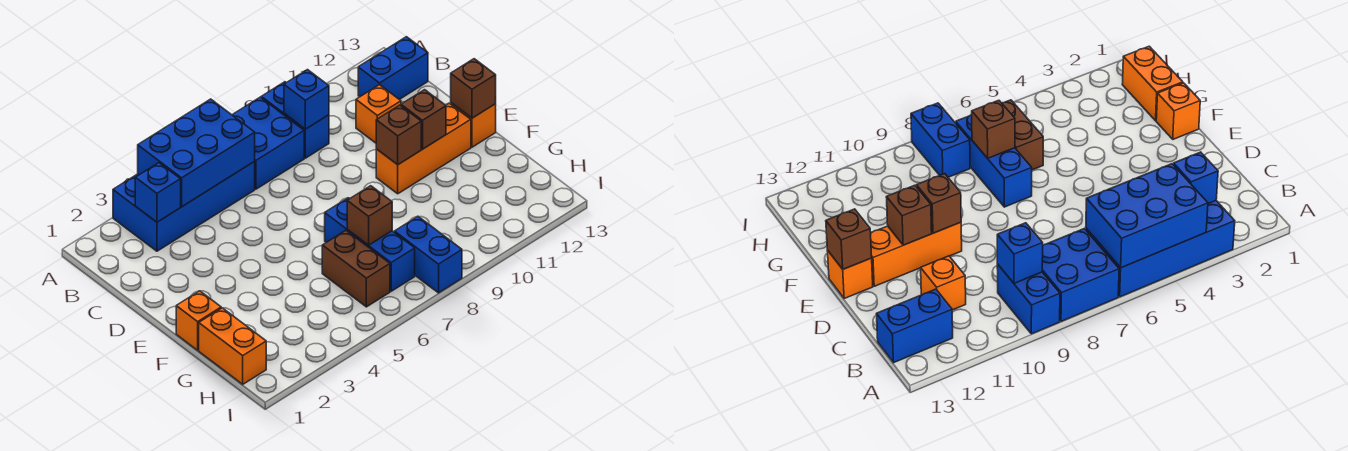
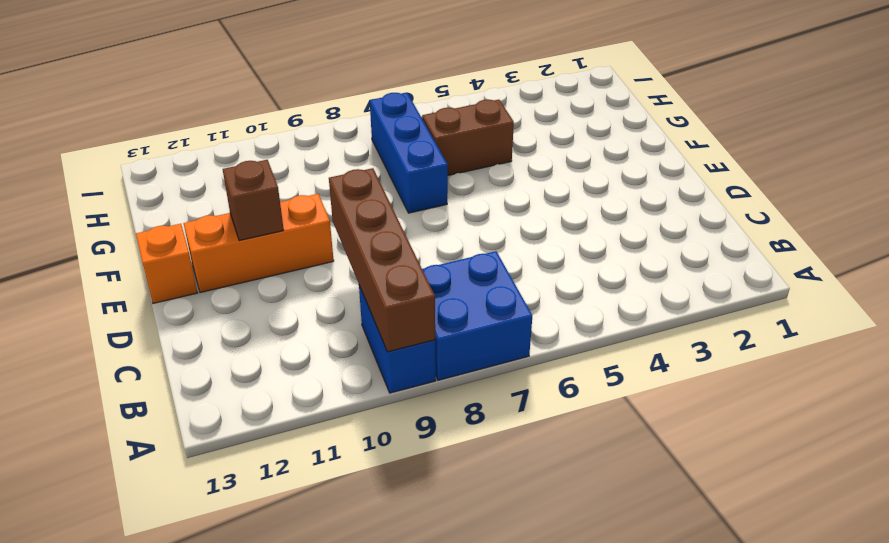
brown brick A9:D9 level 2 -> blue brick B9 level 2
brown brick G5:G6 level 1 -> brown brick G6:H6 level 1
none -> blue brick A3:B6 level 1
none -> blue brick B12:B13 level 1
none -> orange brick C11 level 1

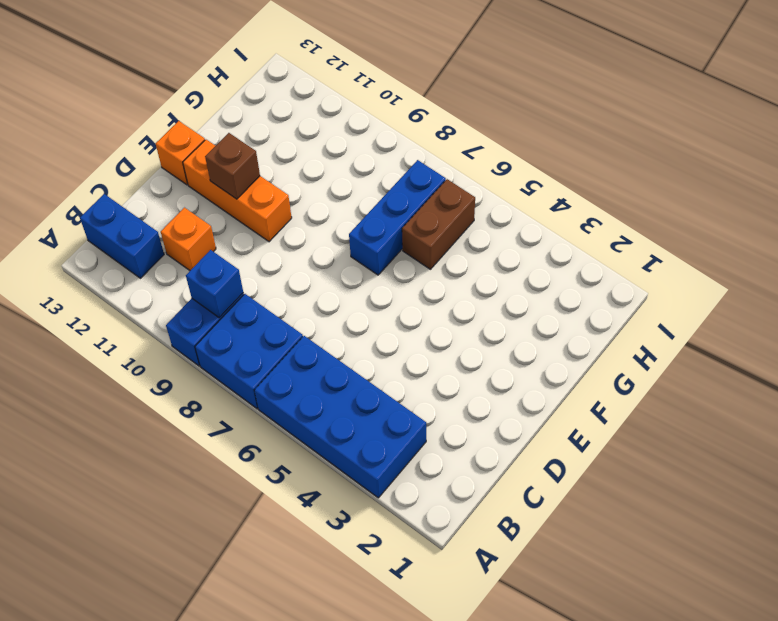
none -> orange brick F1 level 1
none -> orange brick G1:H1 level 1
none -> blue brick H8:I8 level 1

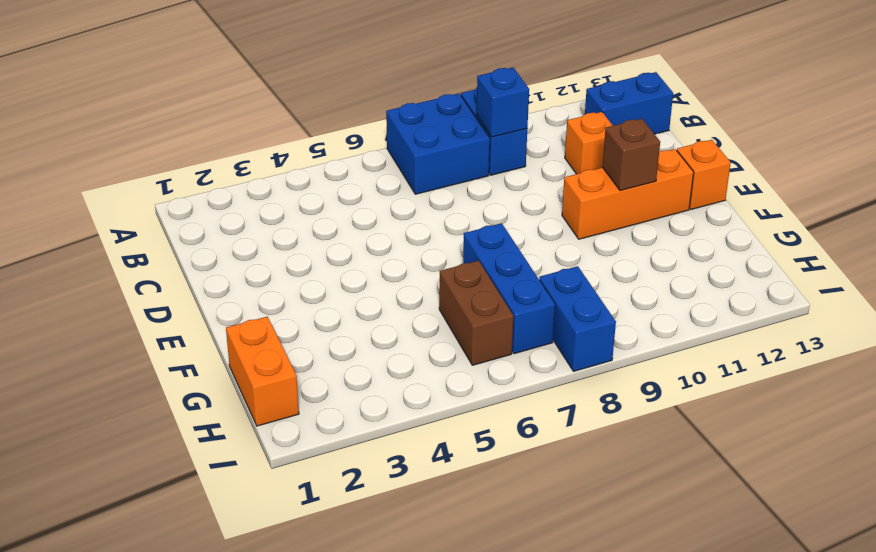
none -> blue brick A3:B6 level 1
none -> orange brick F1 level 1
none -> blue brick A4:B6 level 2

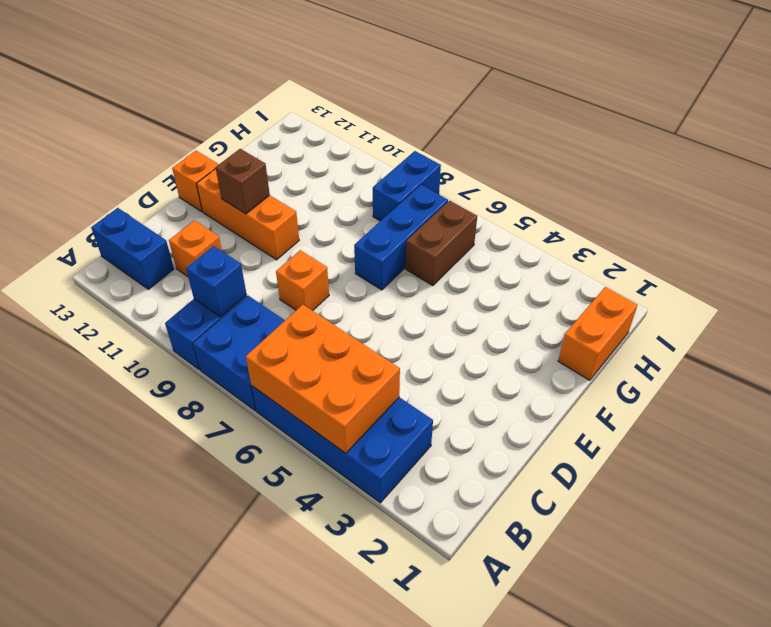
orange brick A4:B6 level 2 -> blue brick A4:B6 level 2
orange brick D8 level 1 -> orange brick F1 level 1
none -> blue brick B3 level 2
none -> brown brick E10 level 2
none -> brown brick E13 level 2

